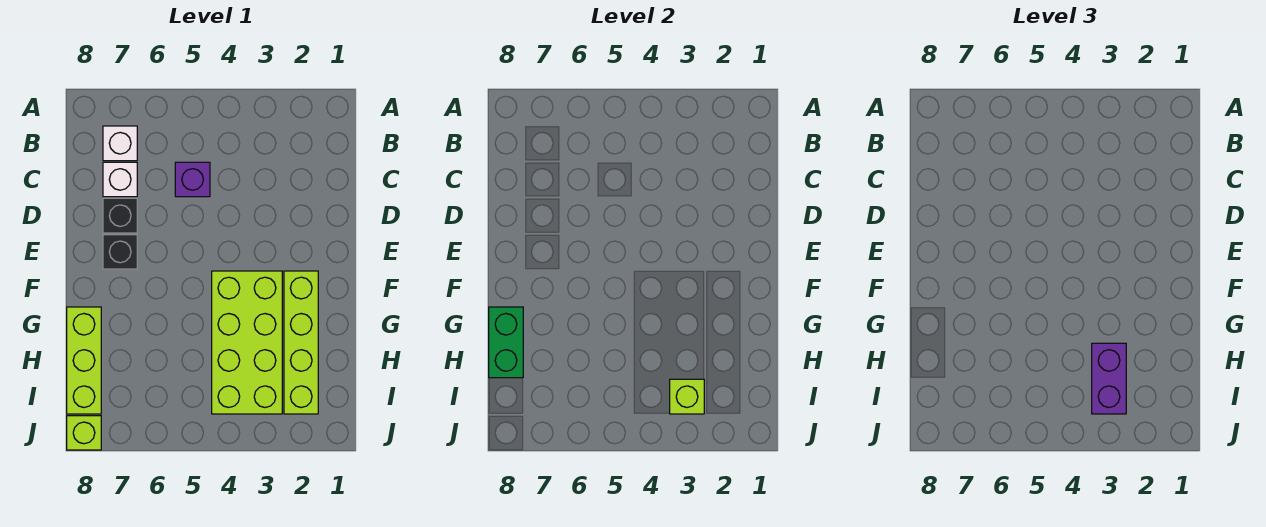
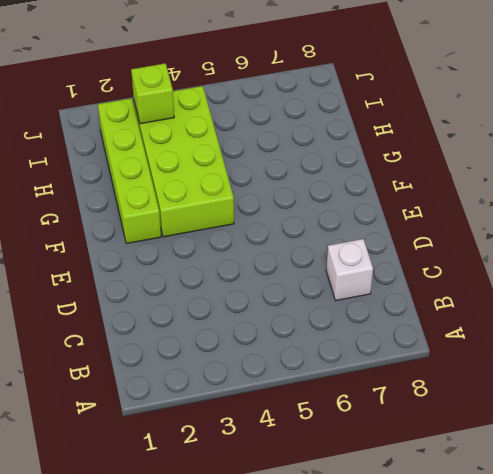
none -> white brick B7 level 1
none -> purple brick C5 level 1
none -> black brick D7 level 1

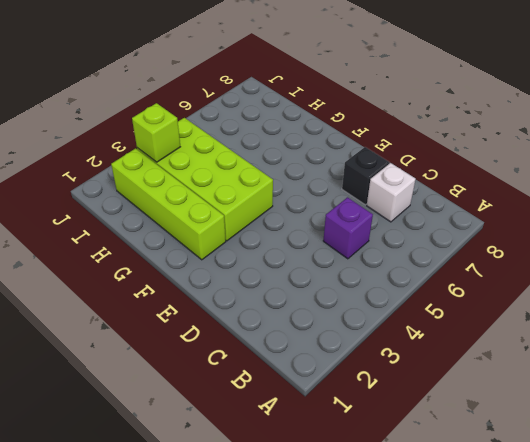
none -> white brick B7 level 1
none -> black brick E7 level 1
none -> lime brick G8:I8 level 1

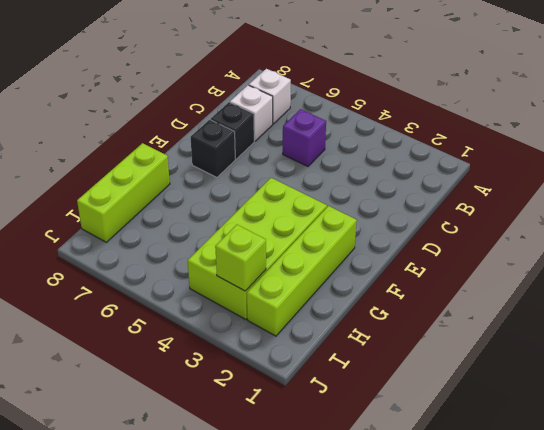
none -> lime brick J8 level 1
none -> green brick G8:H8 level 2
none -> purple brick H3:I3 level 3

